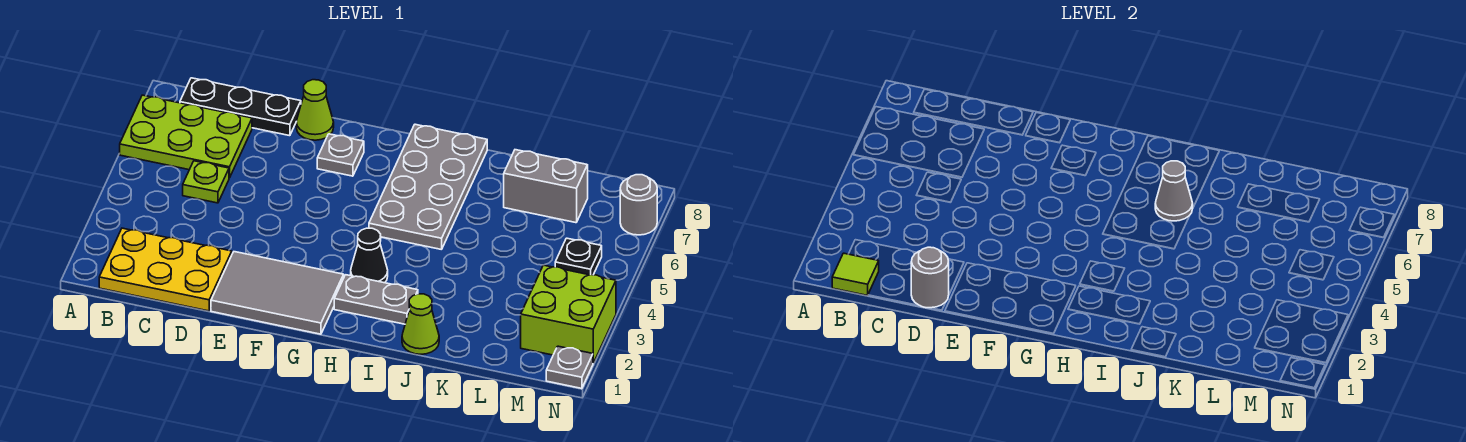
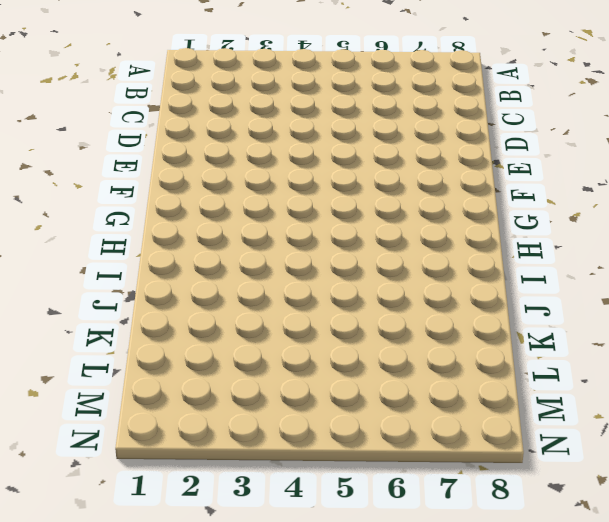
none -> lime plate A6:C7 level 1
none -> yellow plate B1:D2 level 1
none -> black plate B8:D8 level 1

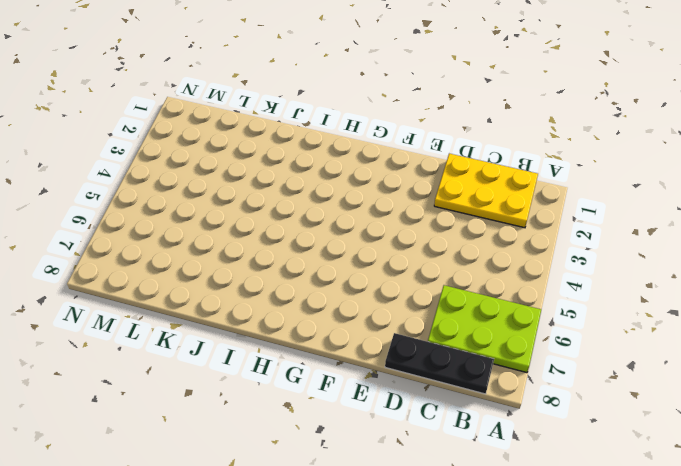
none -> lime plate C5 level 1
none -> grey tile E1:G2 level 1
none -> lime cone E8 level 1

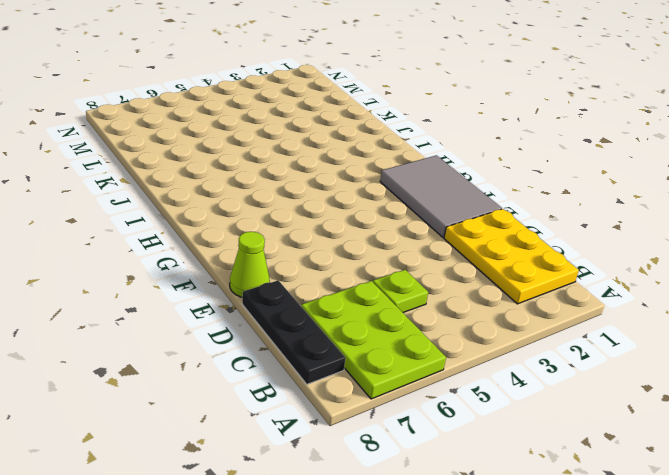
none -> grey plate F7 level 1
none -> grey plate H2:I2 level 1
none -> black cone H3 level 1

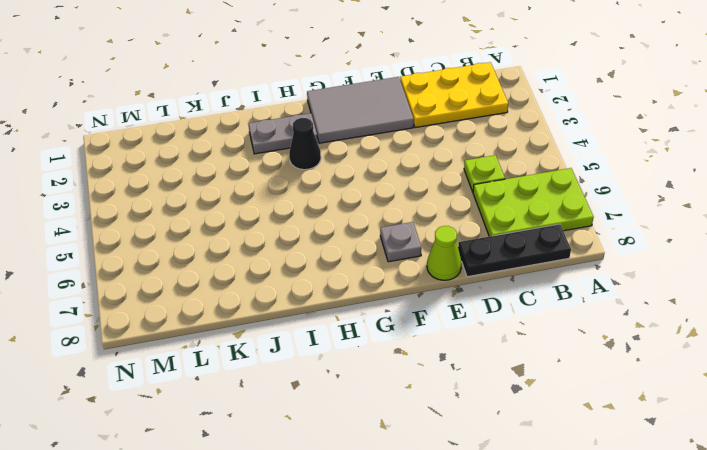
none -> grey plate H5:I8 level 1
none -> lime cone J1 level 1
none -> grey brick K7:L7 level 1

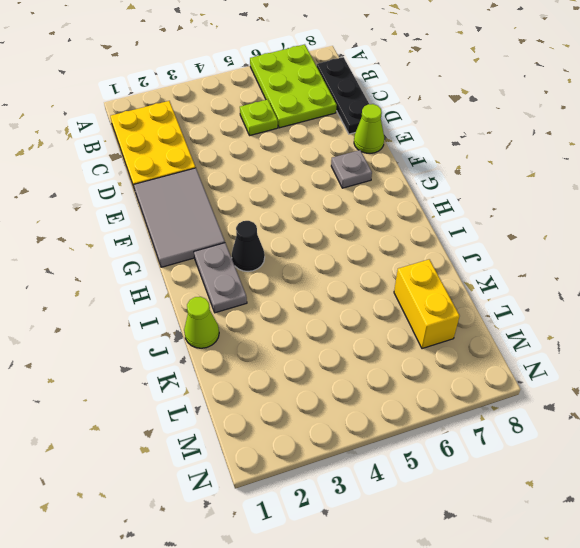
yellow brick K7:L7 level 1 -> grey brick K7:L7 level 1
none -> grey plate H5:I8 level 1
none -> lime brick M2:N3 level 1
none -> black plate M5 level 1

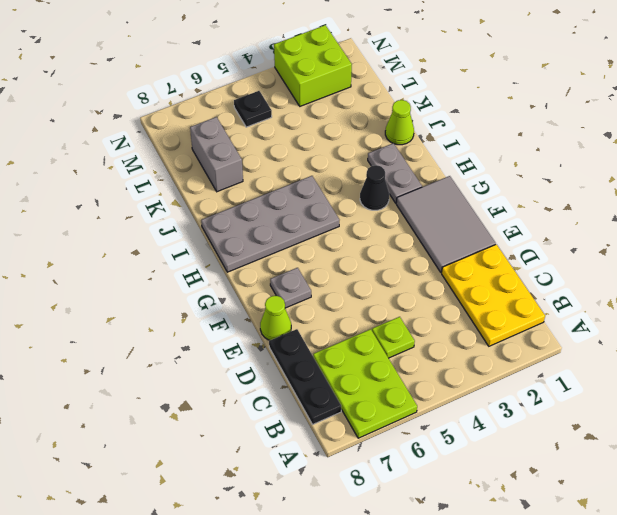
none -> grey plate N1 level 1
none -> grey round brick N7 level 1
none -> lime tile B1 level 2

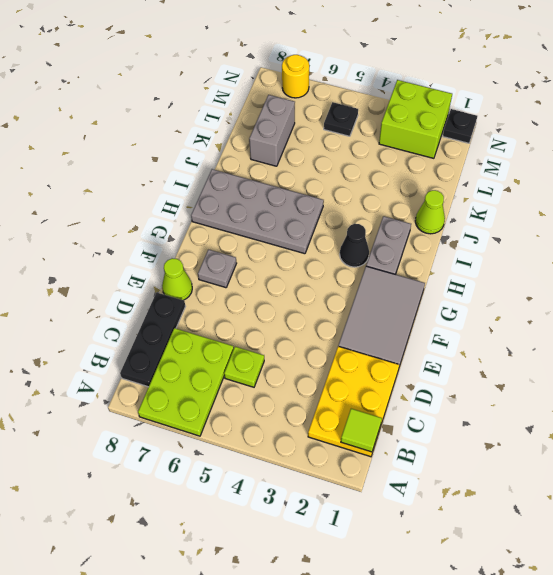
black plate N1 level 1 -> grey plate N1 level 1
yellow round brick N7 level 1 -> grey round brick N7 level 1
none -> grey round brick D1 level 2
none -> grey cone I6 level 2

